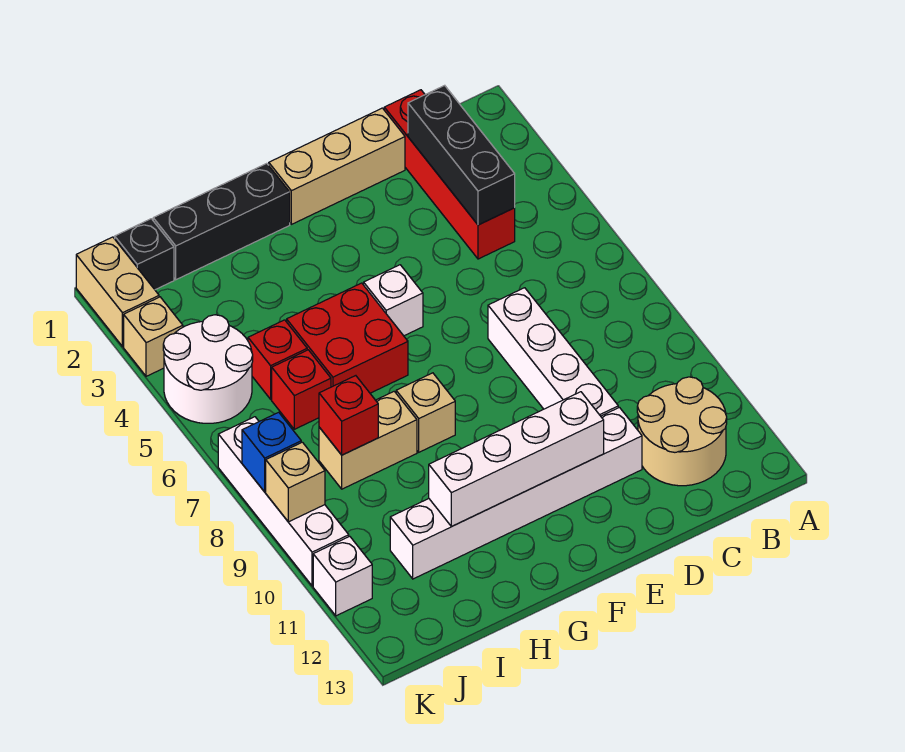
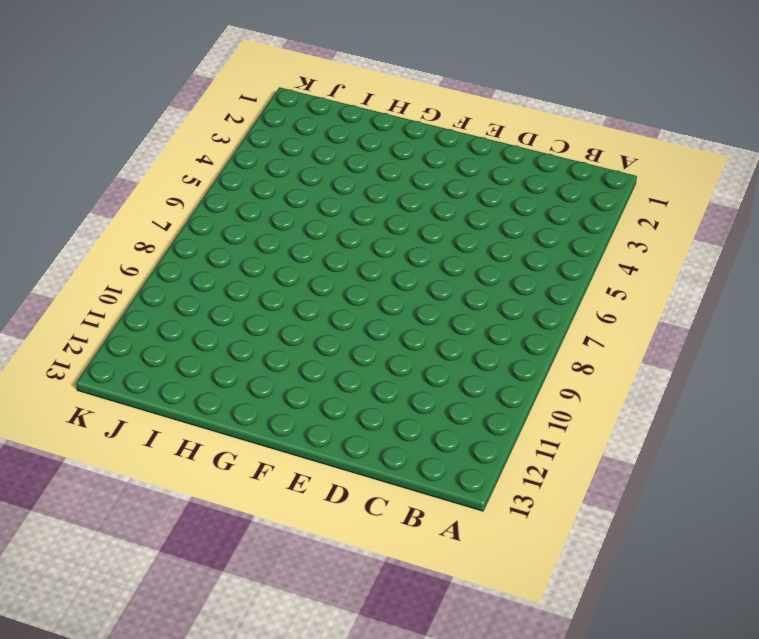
none -> tan round brick B11:C12 level 1
none -> red brick C1:C4 level 1
none -> tan brick D1:F1 level 1

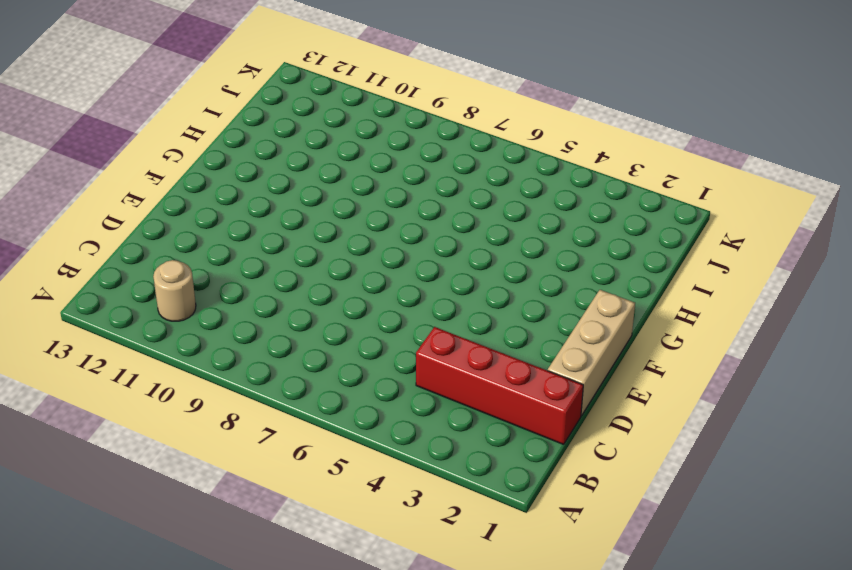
tan round brick B11 level 1 -> tan round brick B11:C12 level 1
none -> white brick D7:D10 level 1
none -> white brick D11:I11 level 1
none -> white brick F5 level 1

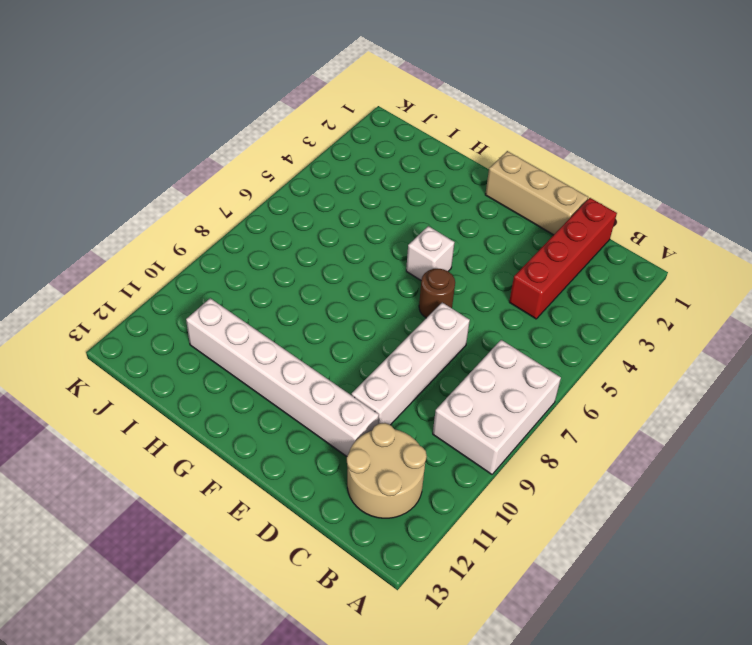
white brick A7:B9 level 1 -> none
brown round brick E6 level 1 -> none
none -> black brick G1:I1 level 1
none -> red brick G5:H6 level 1
none -> tan brick G8 level 1

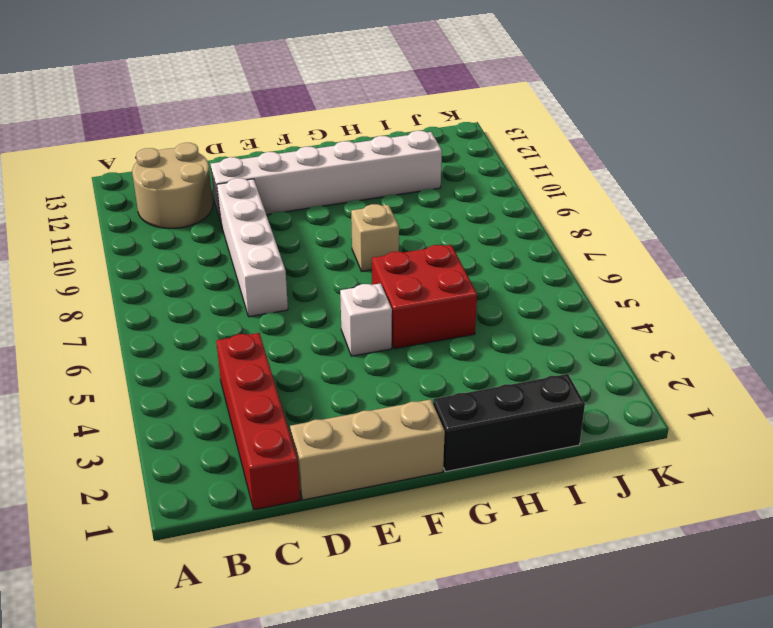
none -> tan brick H8:I8 level 1
none -> red brick I5 level 1
none -> red brick I6 level 1

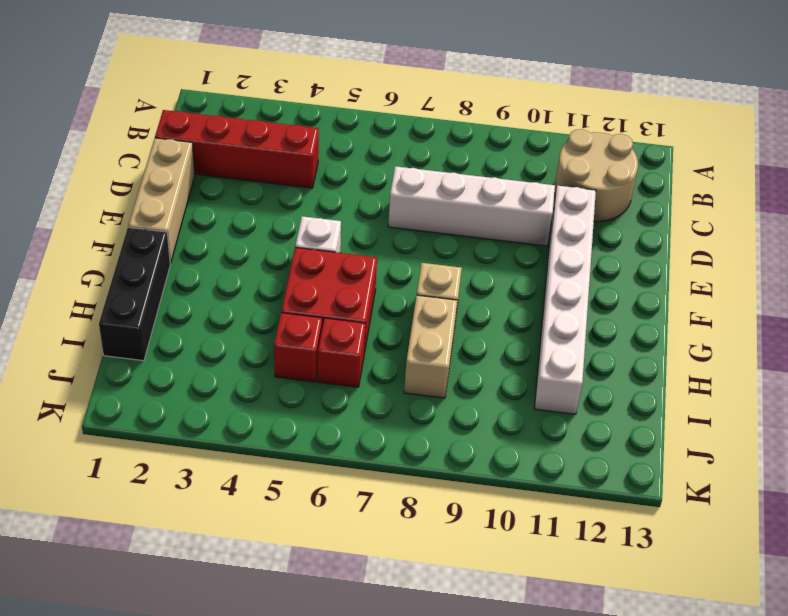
none -> black brick J1 level 1
none -> white round brick J4:K5 level 1
none -> tan brick K1:K2 level 1

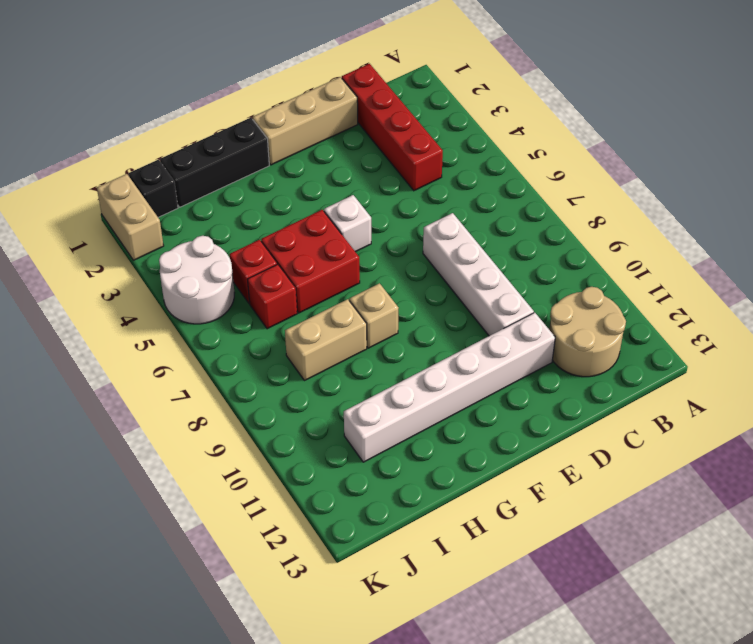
none -> tan brick K3 level 1
none -> white brick K7:K10 level 1
none -> white brick K11 level 1

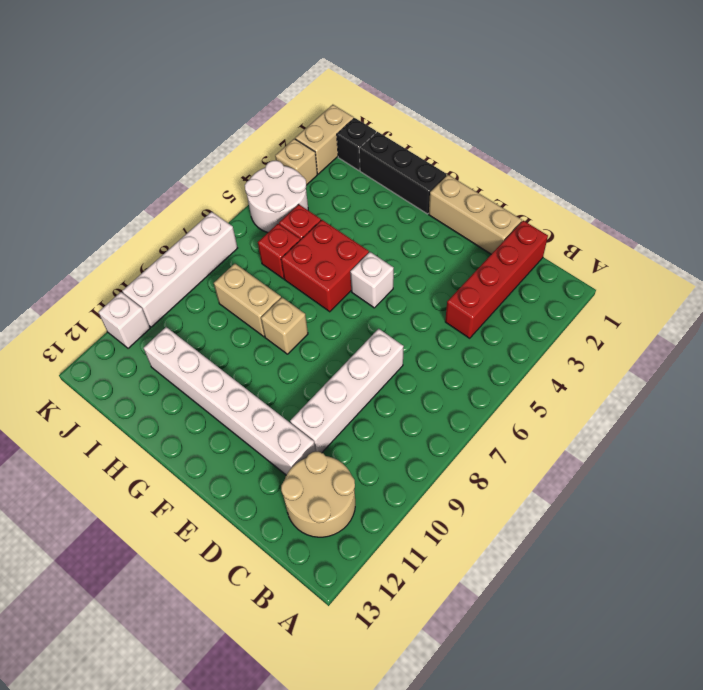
none -> black brick C2:C4 level 2
none -> white brick E11:H11 level 2
none -> red brick I8 level 2

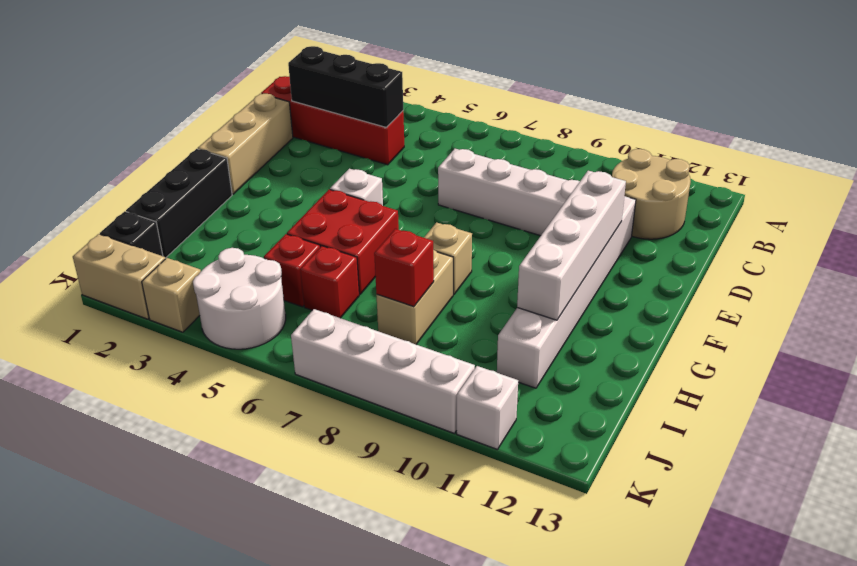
none -> blue brick K8 level 2
none -> tan brick K9 level 2

